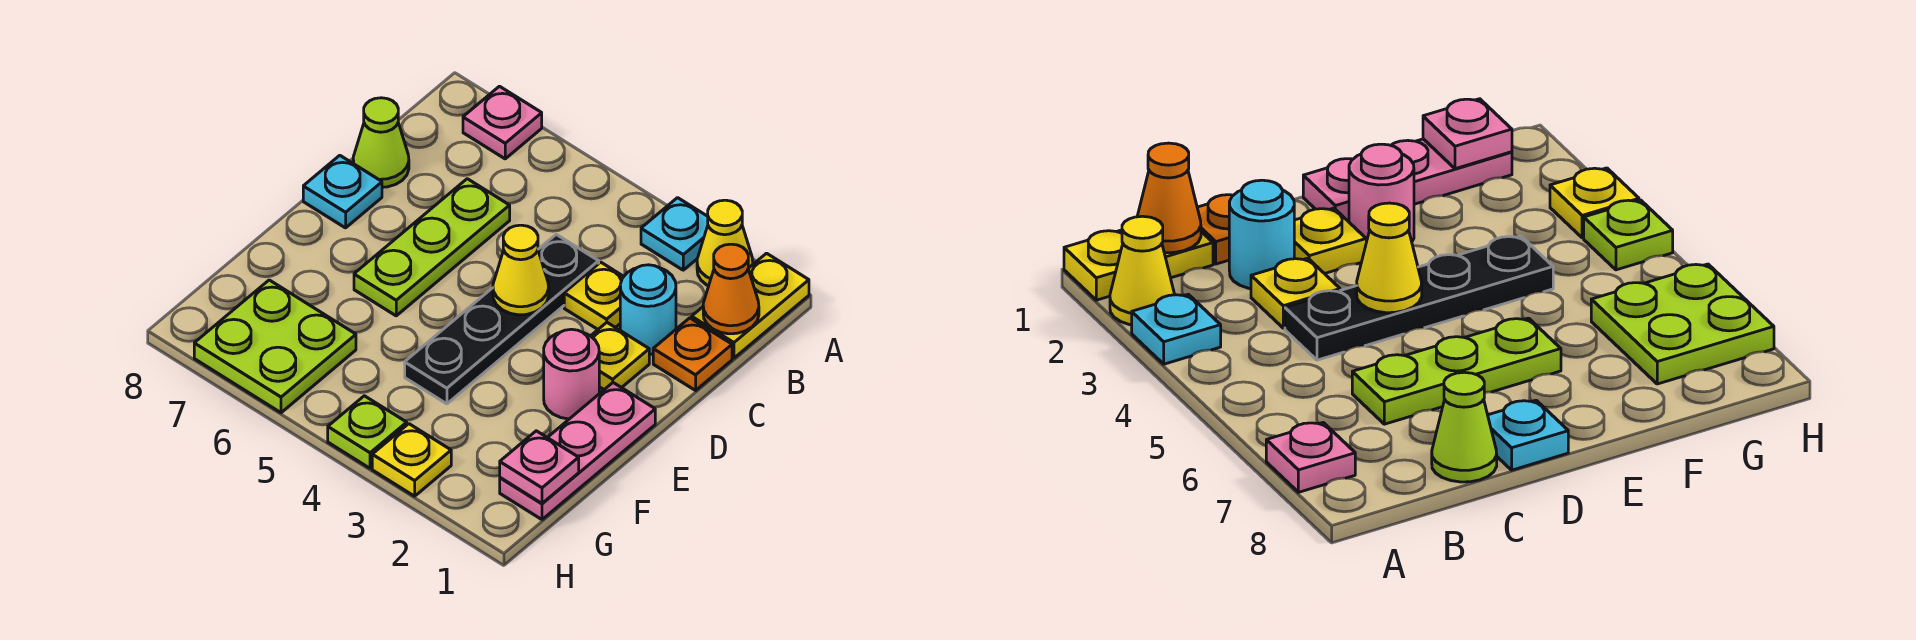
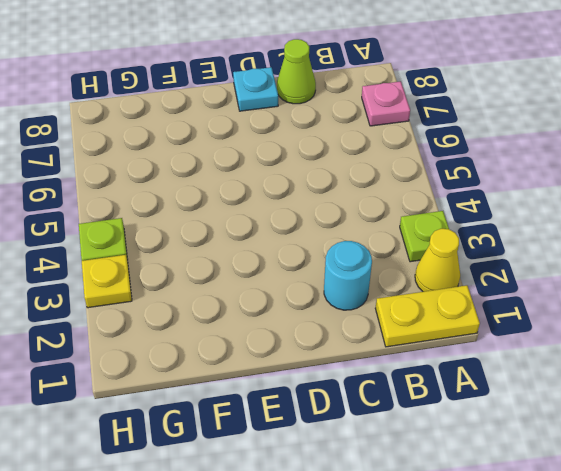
lime plate A3 level 1 -> cyan plate A3 level 1
none -> orange plate C1 level 1
none -> yellow plate C3 level 1
none -> black plate C4:F4 level 1

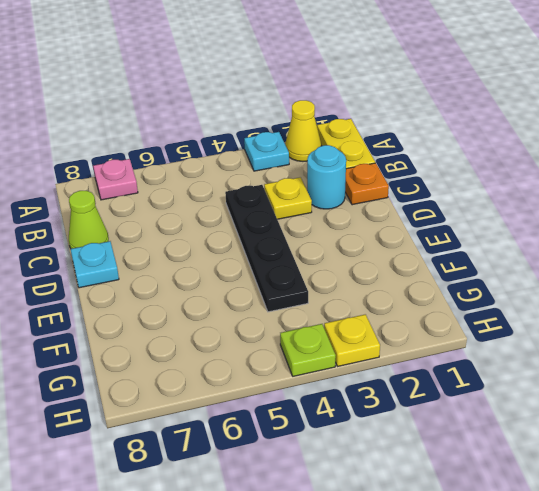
none -> lime plate C6:E6 level 1
none -> yellow plate D2 level 1
none -> pink plate E1:G1 level 1

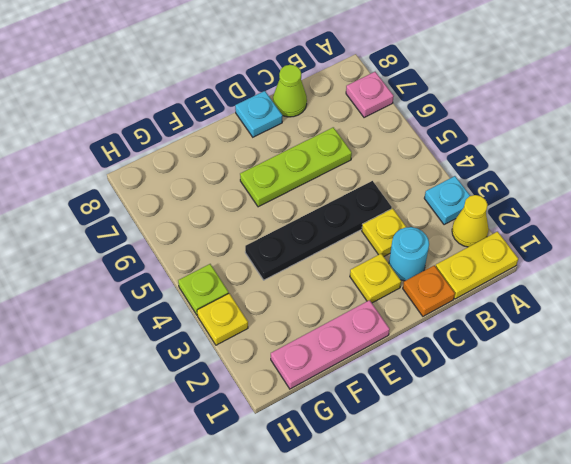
none -> pink round brick E2 level 1
none -> lime plate G6:H7 level 1
none -> orange cone B1 level 2

